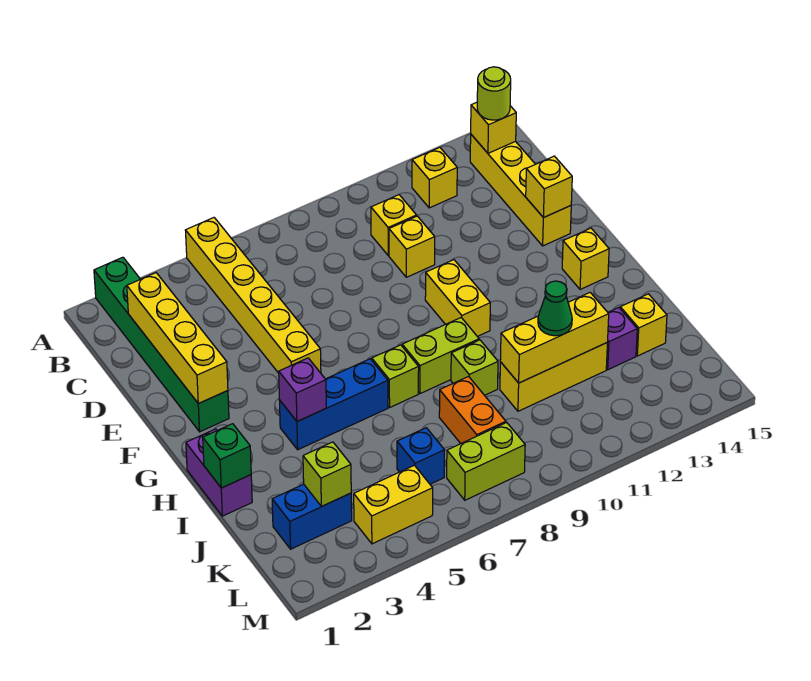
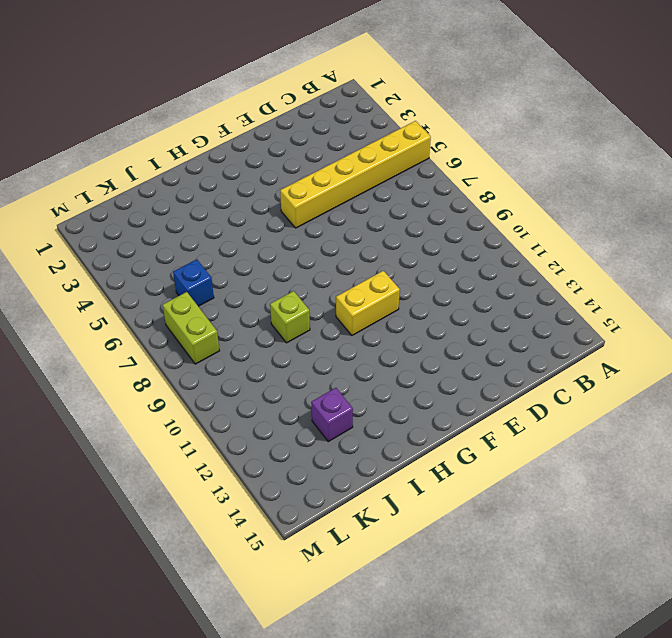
none -> green brick A2:F2 level 1
none -> yellow brick B12 level 1
none -> yellow brick B14:E14 level 1
none -> yellow brick C10 level 1

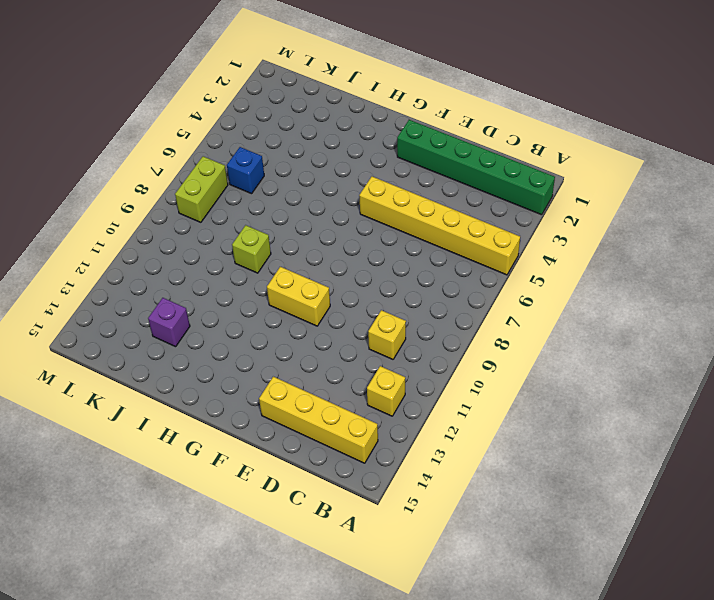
none -> yellow brick D10 level 1
none -> yellow brick G14 level 1
none -> purple brick H1:I1 level 1
none -> blue brick H4:H6 level 1

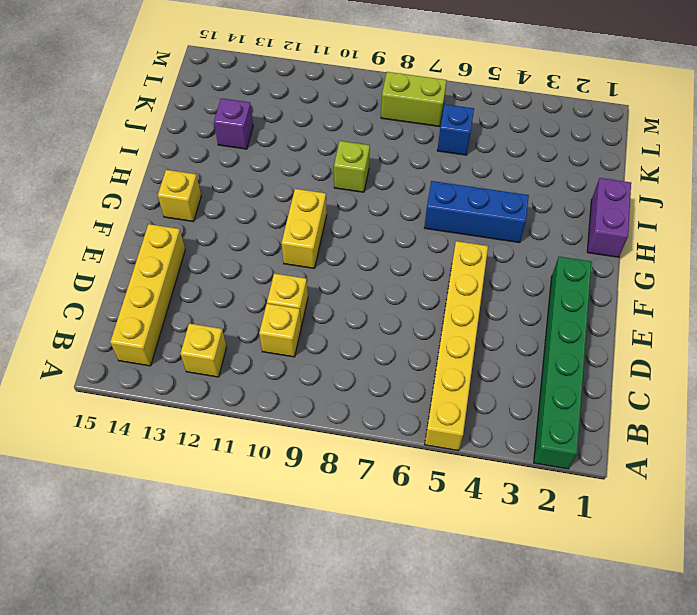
none -> lime brick H7 level 1
none -> lime brick H8:H9 level 1
none -> orange brick J8:K8 level 1
none -> yellow brick J10:J12 level 1

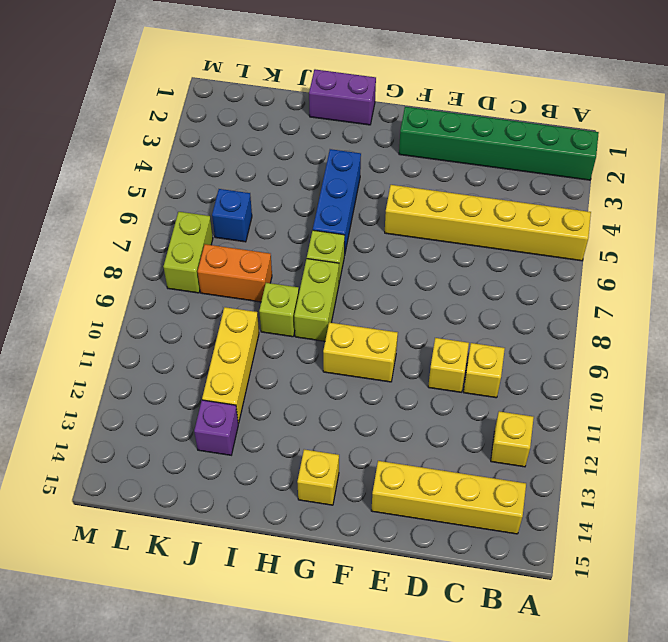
none -> yellow brick J14 level 1
none -> blue brick K2:K3 level 1
none -> yellow brick L4:L5 level 1
none -> yellow brick B14 level 2

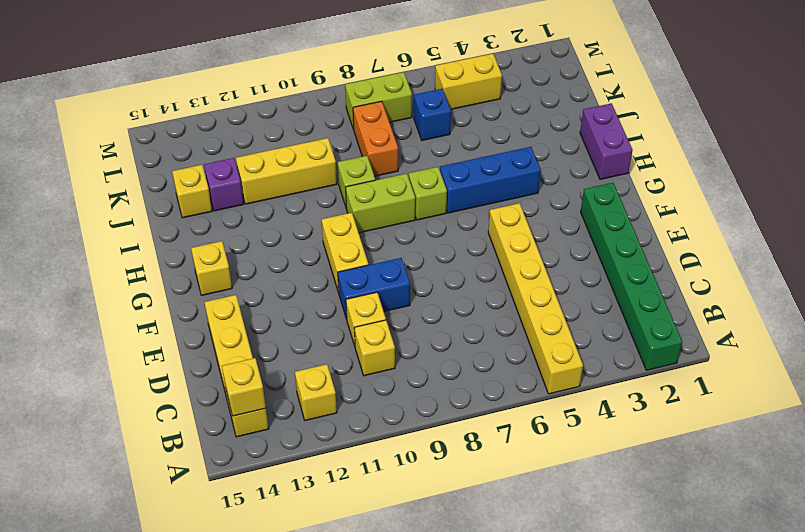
blue brick E9:E10 level 1 -> blue brick K2:K3 level 1
none -> yellow brick C2:F2 level 2
none -> yellow brick E14 level 2
none -> purple brick H4 level 2
none -> green brick I1 level 2

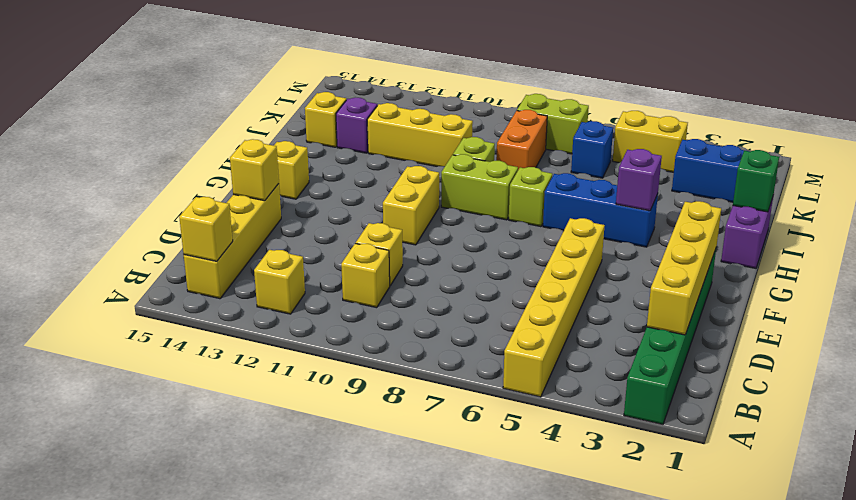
none -> yellow brick J10:J12 level 2
none -> lime brick K3 level 2
none -> lime round brick B14 level 3
none -> green cone J11 level 3

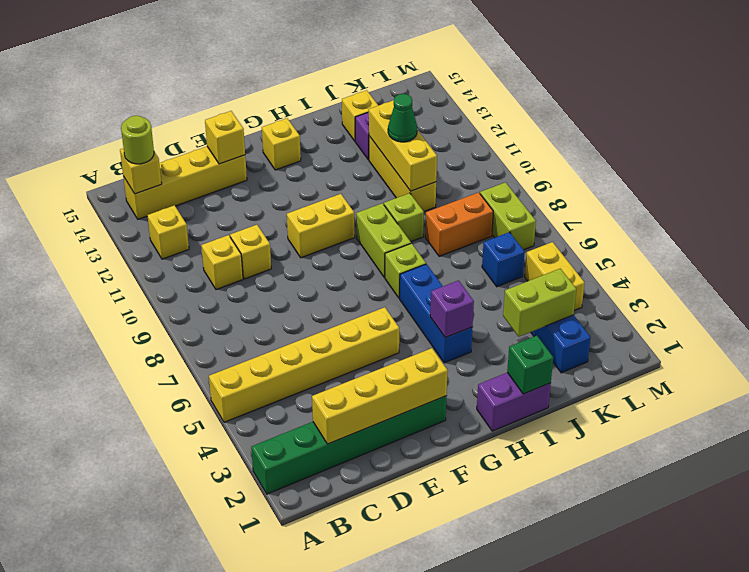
lime brick J3:K3 level 2 -> lime brick K3 level 2

